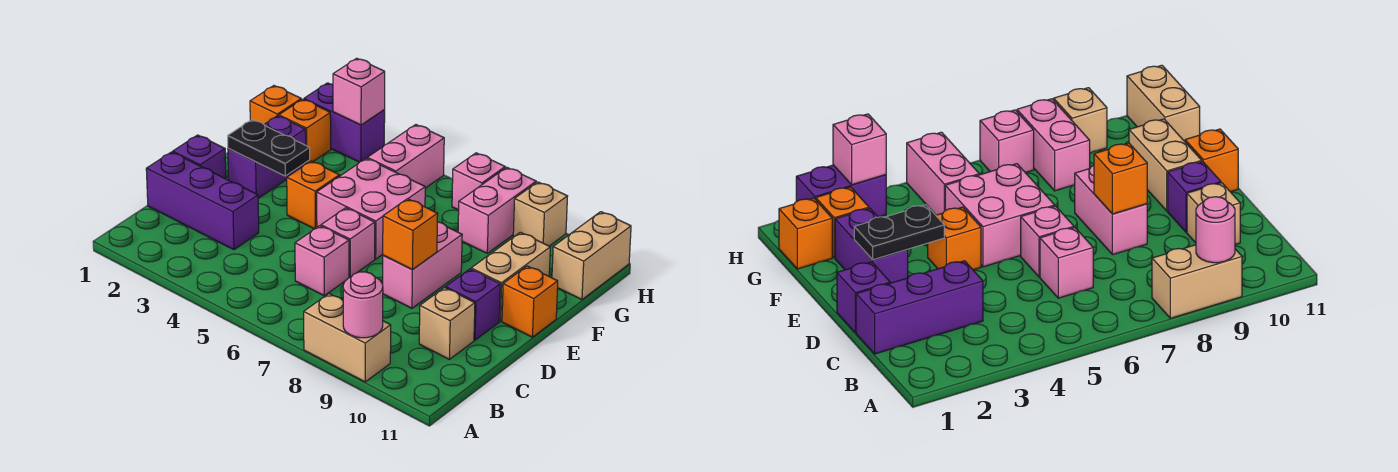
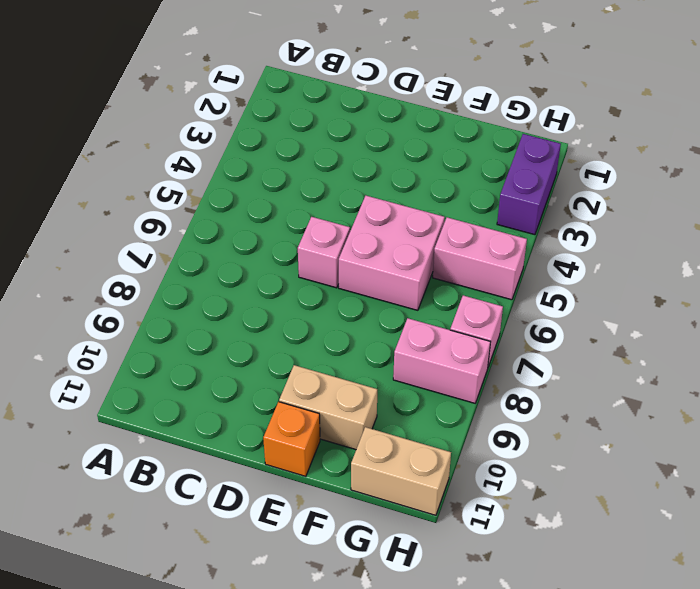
none -> tan brick A8:A9 level 1
none -> purple brick C1:C3 level 1
none -> pink brick C6 level 1

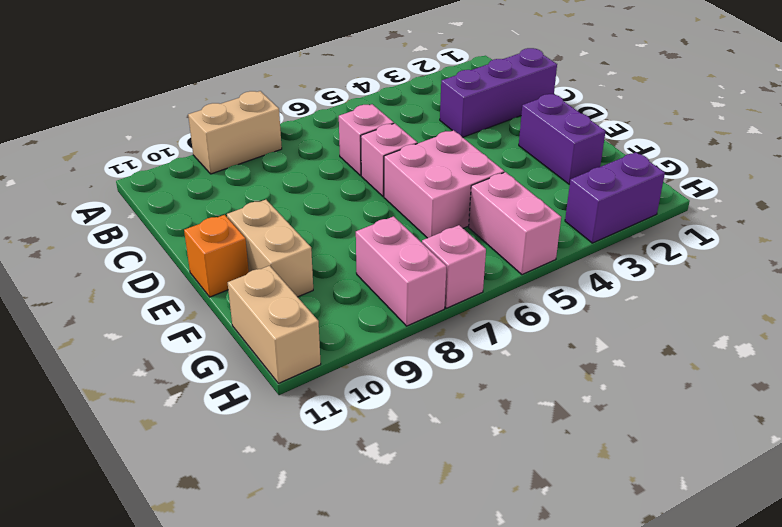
none -> tan brick C10 level 1
none -> purple brick D1 level 1
none -> pink brick D8:E8 level 1

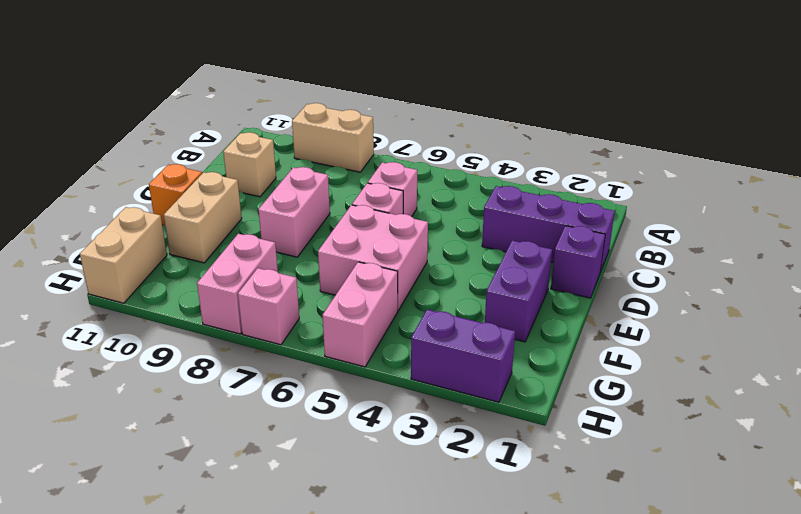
none -> purple brick D10 level 1
none -> orange brick E4 level 1
none -> orange brick G1 level 1

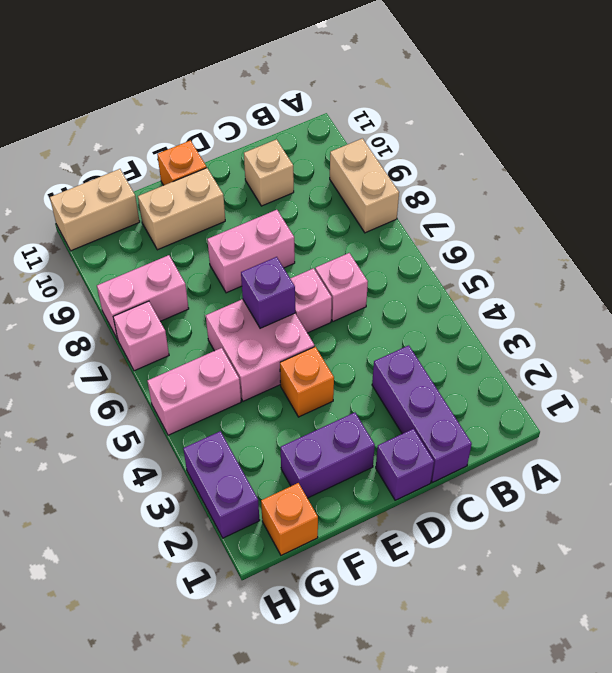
purple brick E6 level 2 -> purple brick D10 level 1
none -> orange brick G2 level 1
none -> tan brick H9 level 1
none -> pink round brick A9 level 2

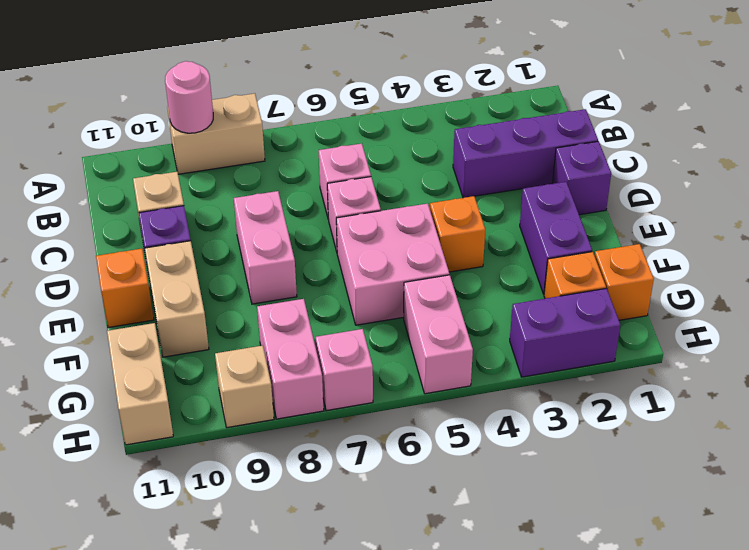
none -> orange brick D8 level 2
none -> black plate E2:E3 level 2
none -> pink brick H3 level 2

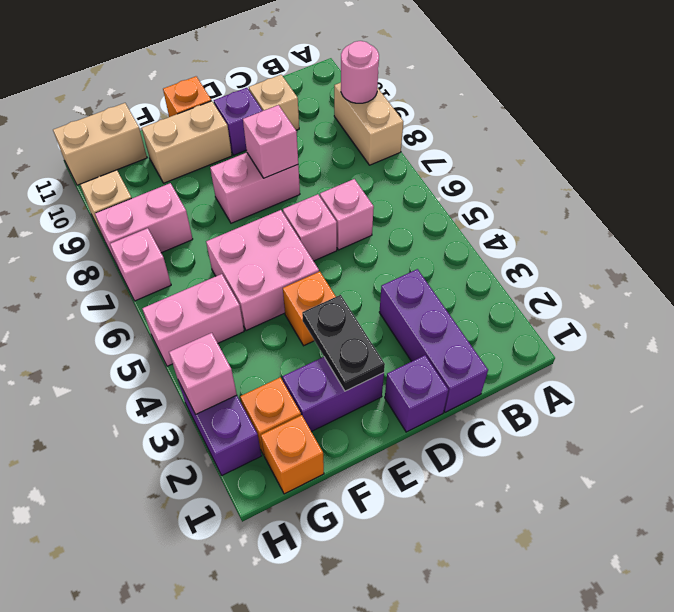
pink brick D8 level 2 -> orange brick D8 level 2

